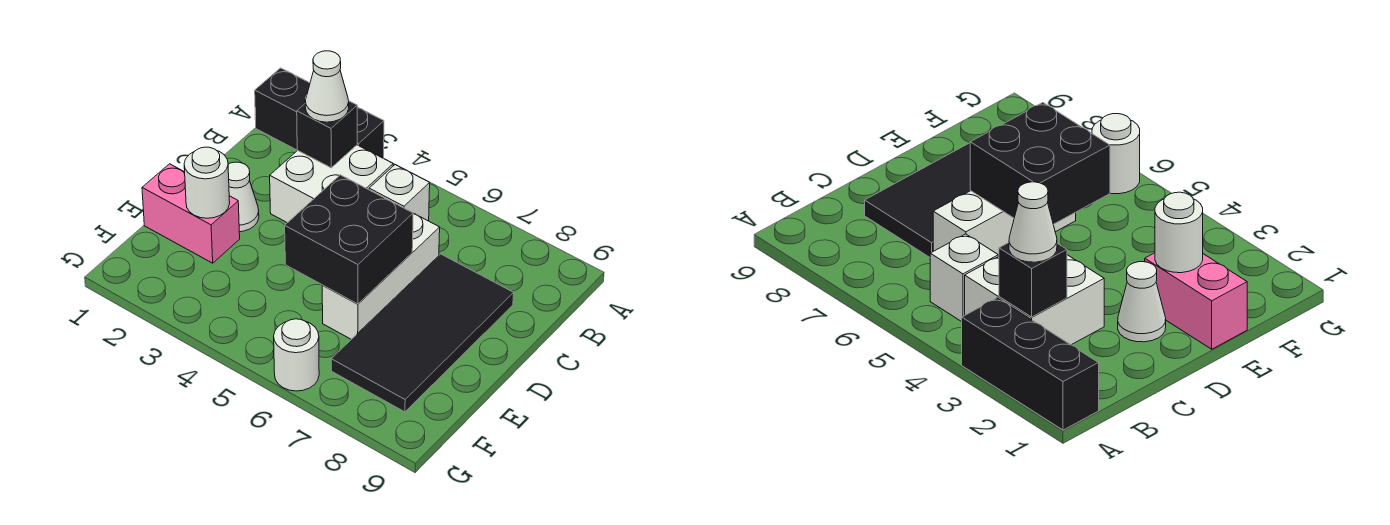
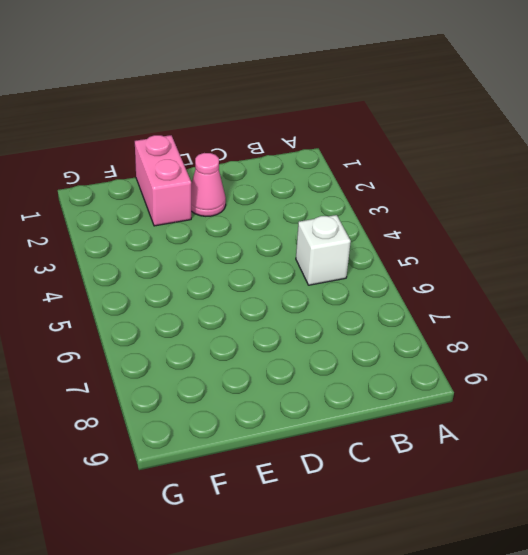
pink cone D2 level 1 -> white cone D2 level 1
none -> black brick A1:A3 level 1
none -> white brick B3:C4 level 1
none -> white brick C6:E6 level 1

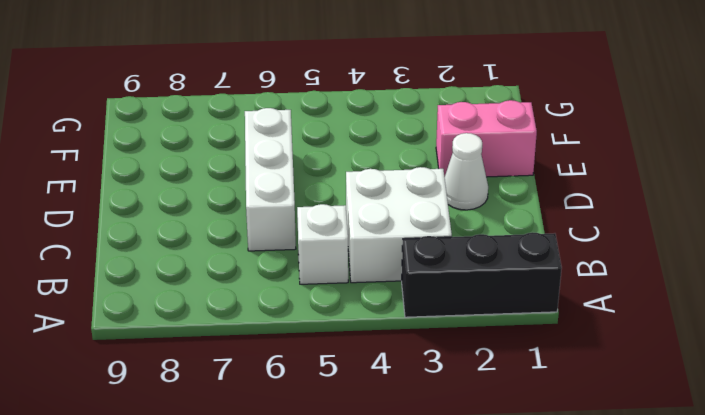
none -> black tile C7:F8 level 1
none -> white round brick G6 level 1
none -> black brick B3 level 2

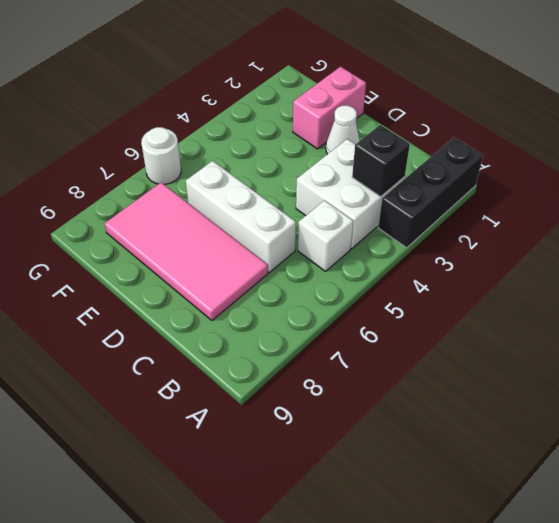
pink tile C7:F8 level 1 -> black tile C7:F8 level 1
none -> black brick D5:E6 level 2
none -> white round brick E2 level 2
none -> white cone B3 level 3

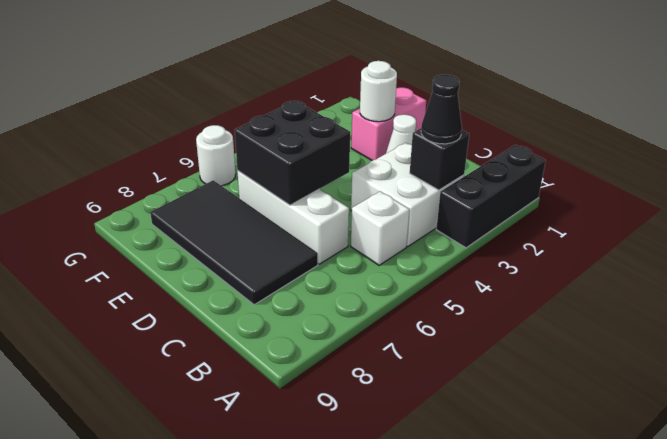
black cone B3 level 3 -> white cone B3 level 3

